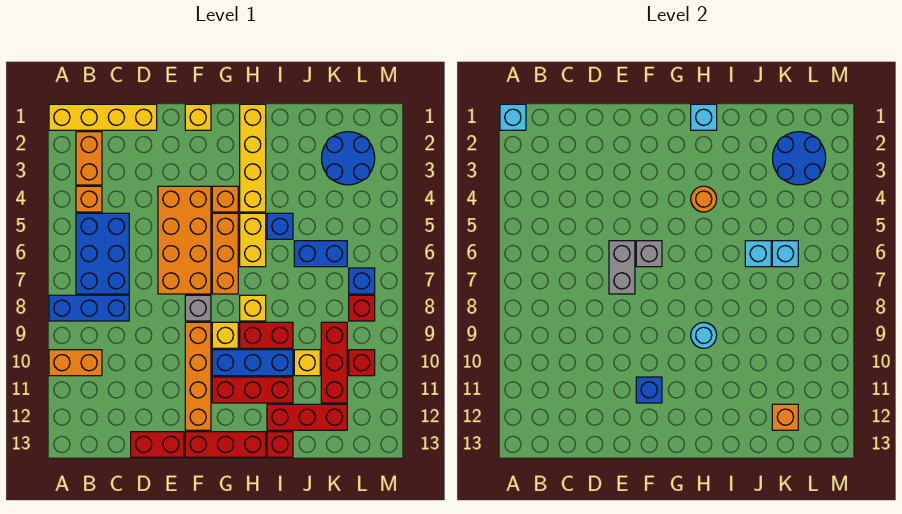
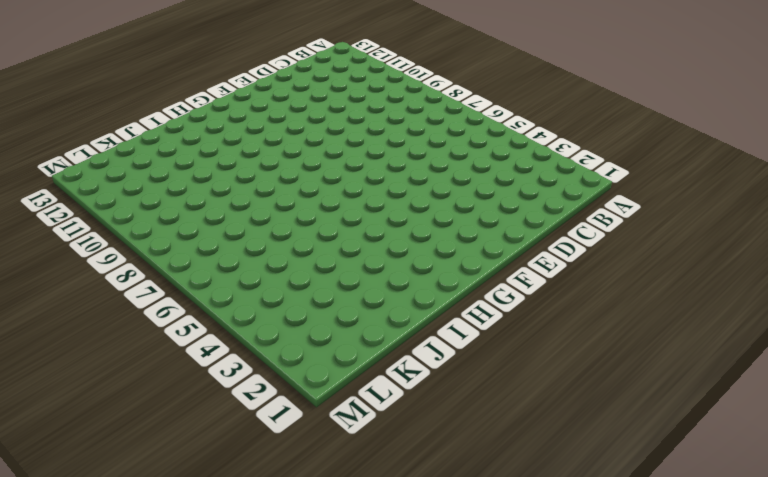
none -> yellow brick A1:D1 level 1
none -> blue brick A8:C8 level 1
none -> orange brick A10:B10 level 1
none -> orange brick B2:B3 level 1

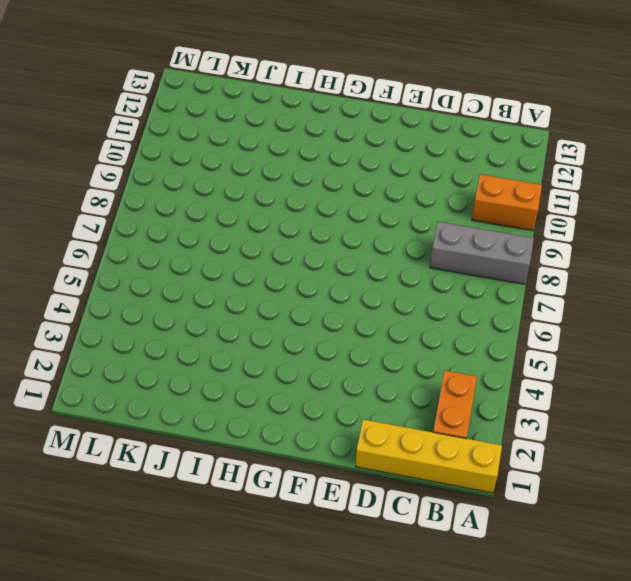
grey brick A8:C8 level 1 -> blue brick A8:C8 level 1
none -> orange brick B4 level 1
none -> blue brick B5:C7 level 1
none -> red brick D13:E13 level 1
none -> orange brick E4:F7 level 1

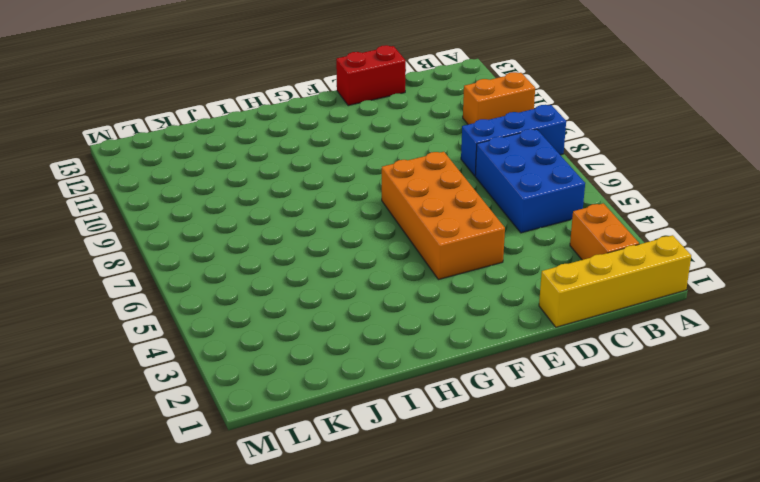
none -> orange brick B4 level 1
none -> yellow brick F1 level 1
none -> grey brick F8 level 1
none -> orange brick F9:F12 level 1

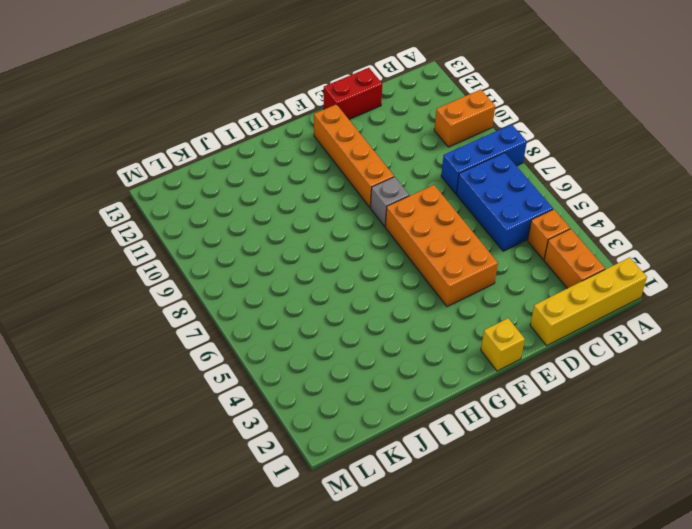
none -> red brick F13:H13 level 1
none -> orange brick G4 level 1
none -> orange brick G5:G7 level 1
none -> yellow brick G9 level 1

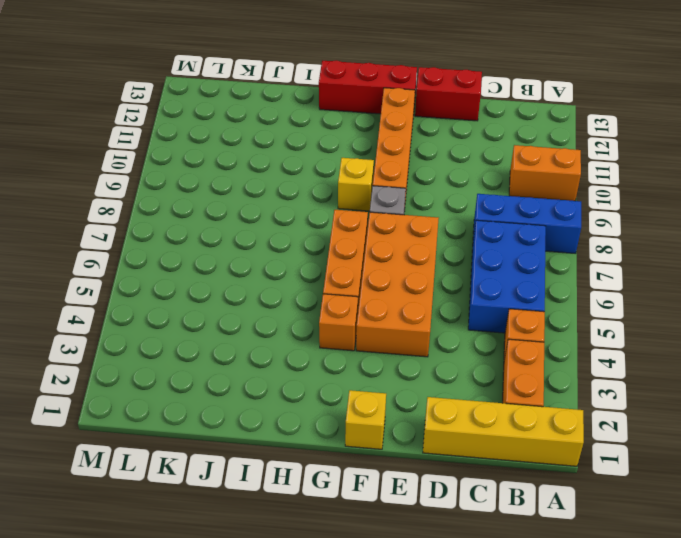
none -> blue brick G10:I10 level 1
none -> red brick G11:I11 level 1
none -> yellow brick H1:H4 level 1
none -> yellow brick H5:H6 level 1

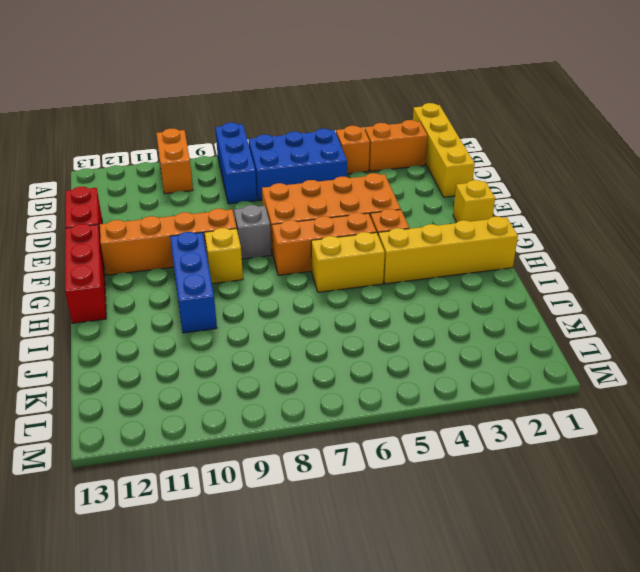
none -> red brick G11:I11 level 1
none -> yellow brick H8 level 1
none -> red brick H9:I9 level 1
none -> blue brick I5 level 1

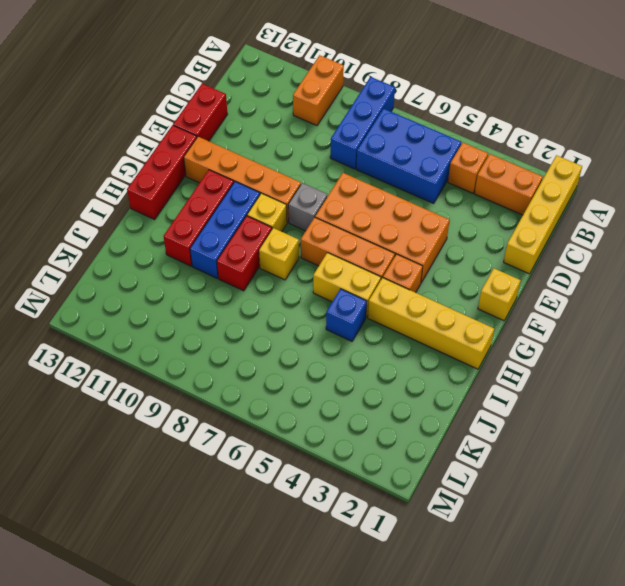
none -> red brick I12:K12 level 1
none -> red brick I13 level 1
none -> blue brick J6:K6 level 1
none -> yellow brick J10 level 1

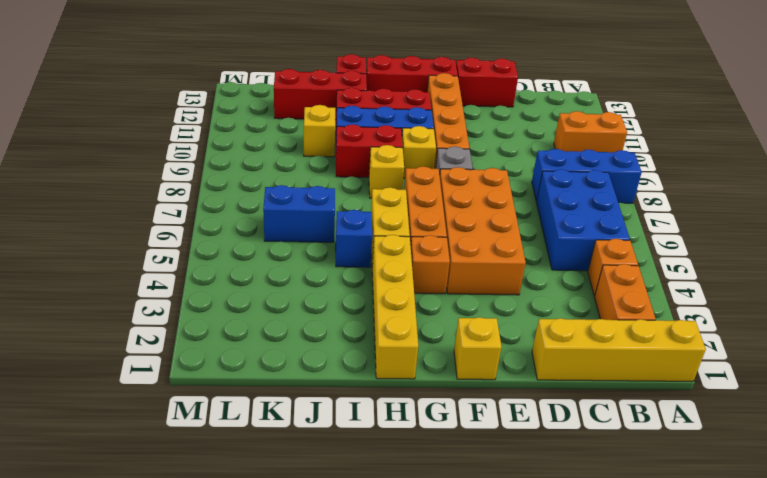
none -> blue round brick K2:L3 level 1
none -> red brick K9:K11 level 1
none -> blue brick L7 level 1
none -> red brick L8 level 1

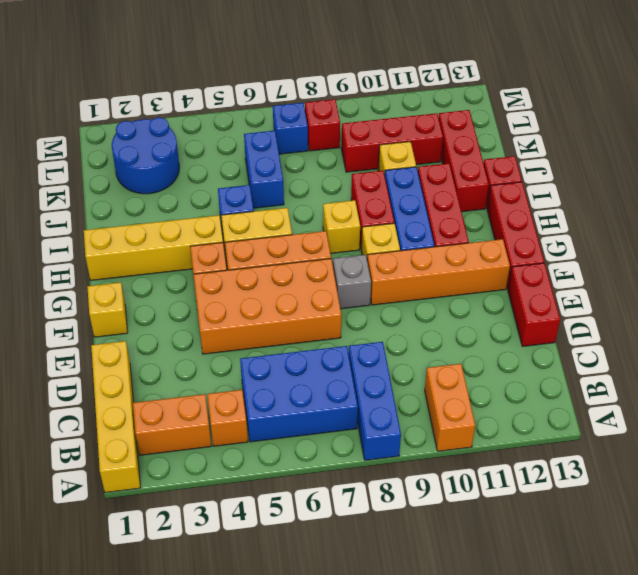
none -> red brick L10 level 1
none -> cyan brick A1 level 2
none -> grey brick E6:E7 level 2
none -> grey brick F6 level 2

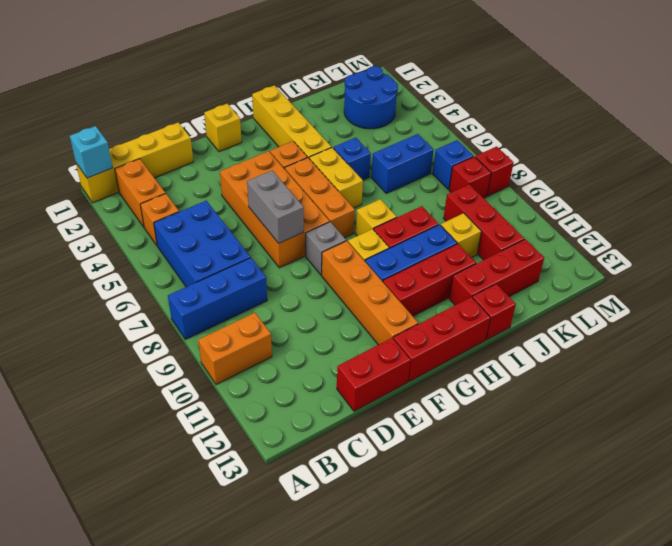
red brick M8 level 1 -> red brick L10 level 1
none -> grey brick F6 level 2
none -> blue brick F11 level 2
none -> cyan brick H1 level 2
none -> orange round brick H4 level 2

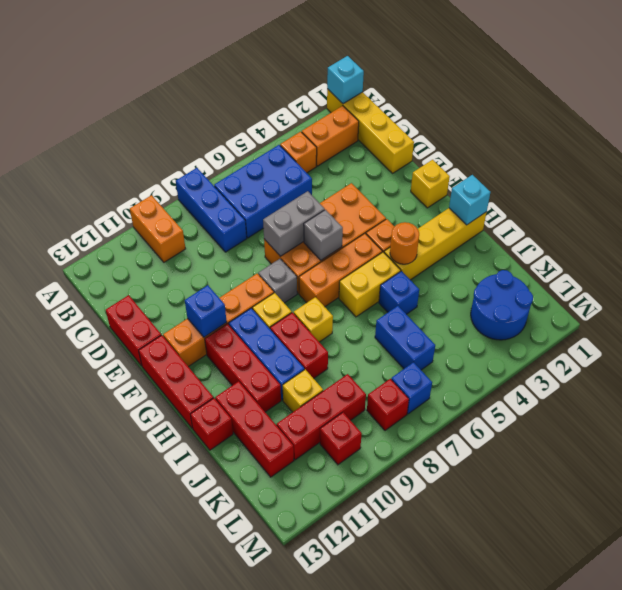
none -> cyan round brick H9 level 2
none -> cyan brick J6 level 2
none -> blue round brick K2:L3 level 2
none -> cyan brick K6 level 2

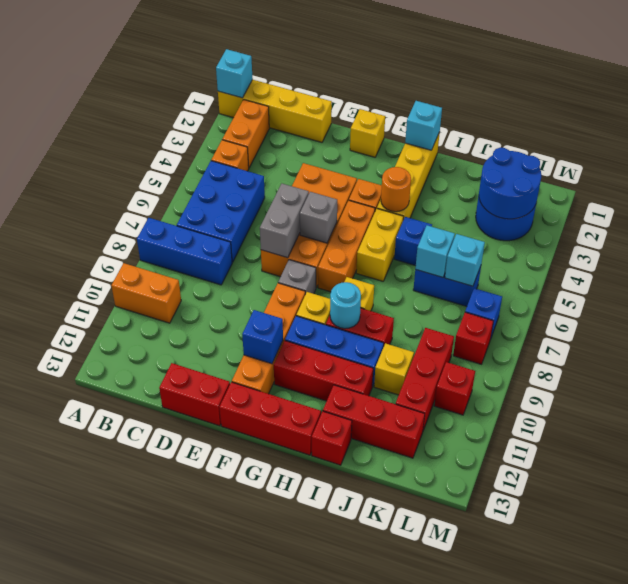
none -> orange brick K12 level 2

